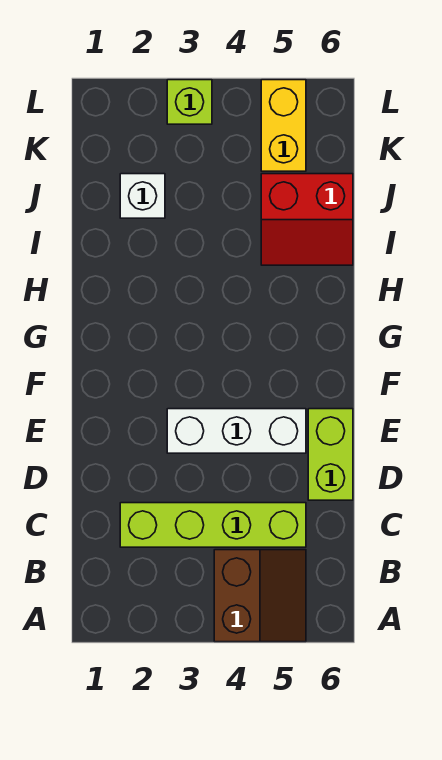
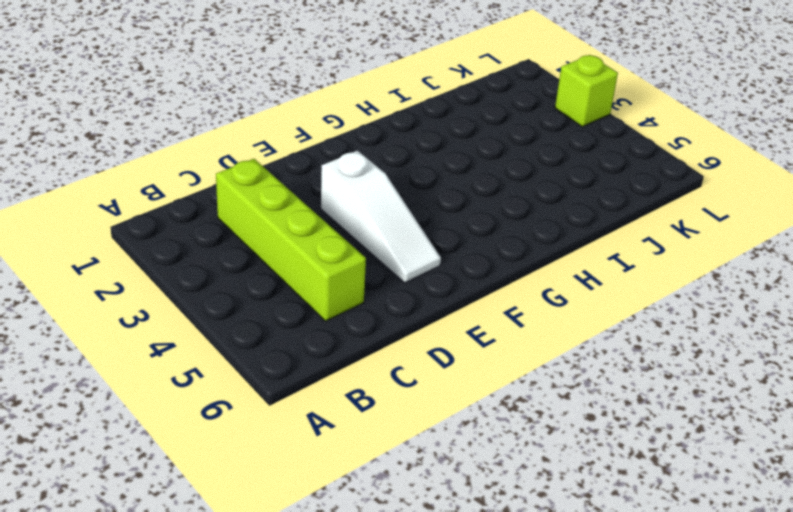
white slope E3:E5 level 1 top 3 -> white brick E3:E5 level 1
none -> brown slope A4:B5 level 1 top 4
none -> lime brick D6:E6 level 1

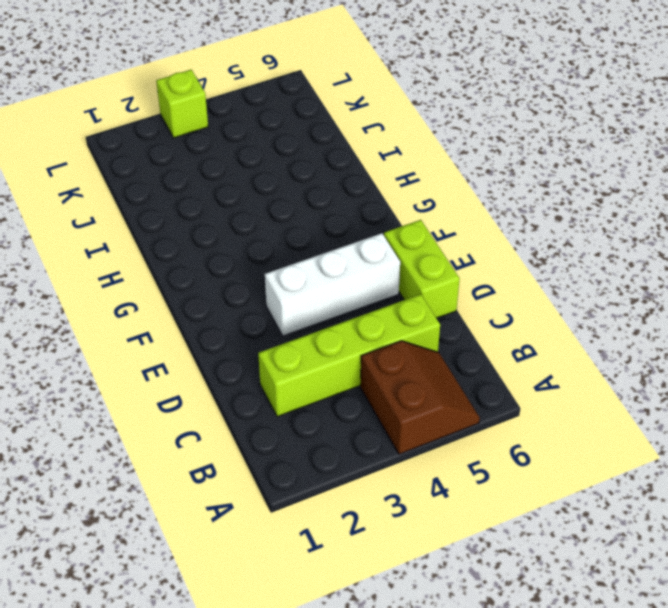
none -> red slope I5:J6 level 1 top J
none -> white brick J2 level 1

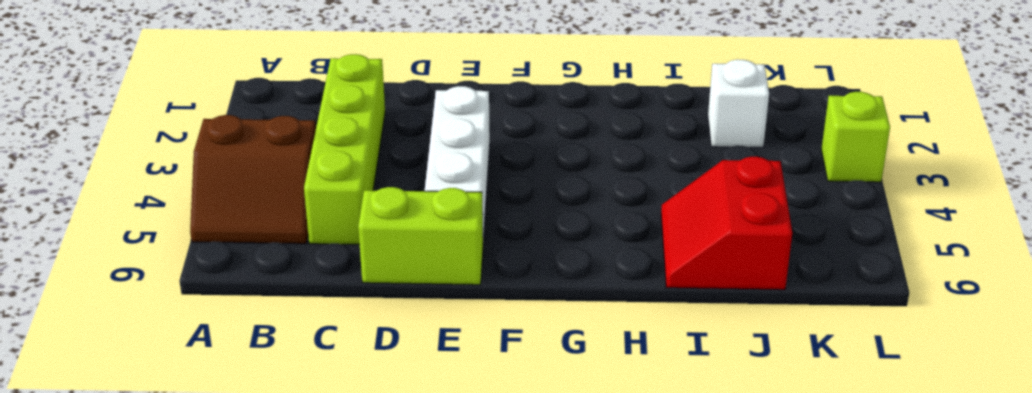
none -> yellow brick K5:L5 level 1

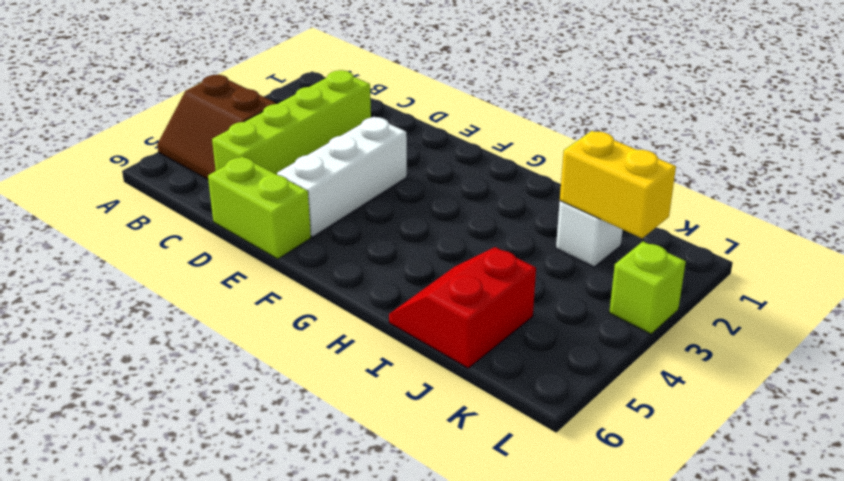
yellow brick J2:K2 level 2 -> yellow brick K5:L5 level 1

